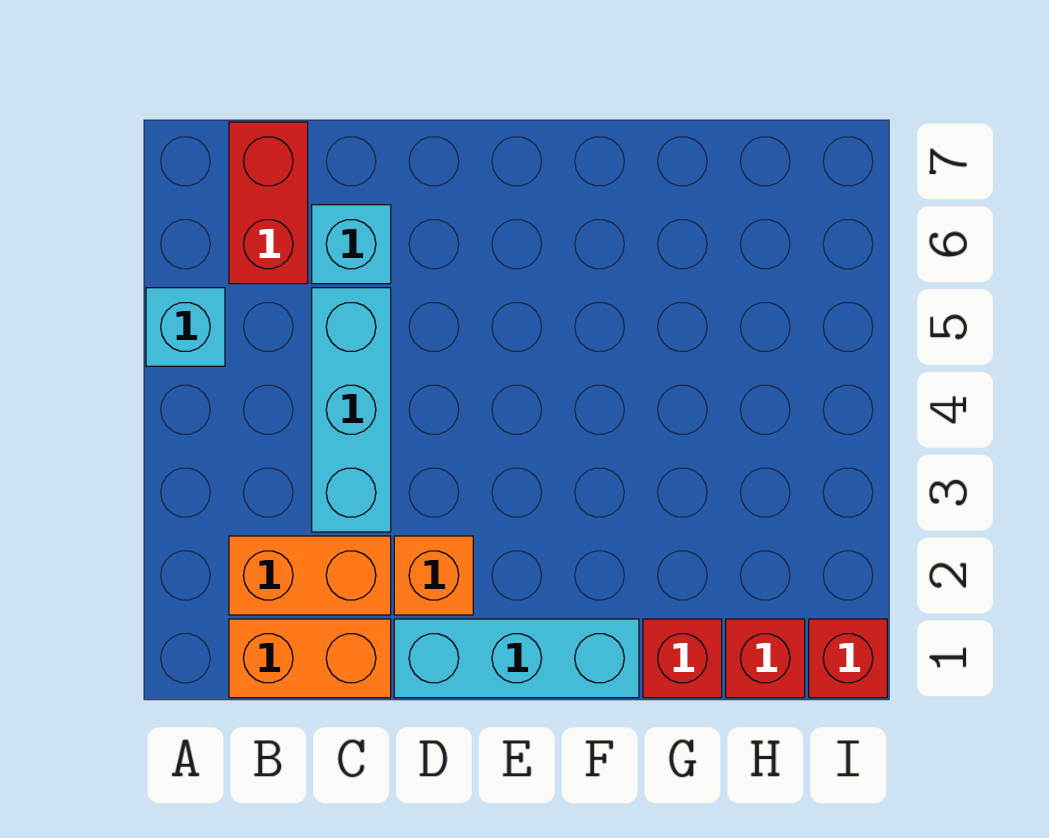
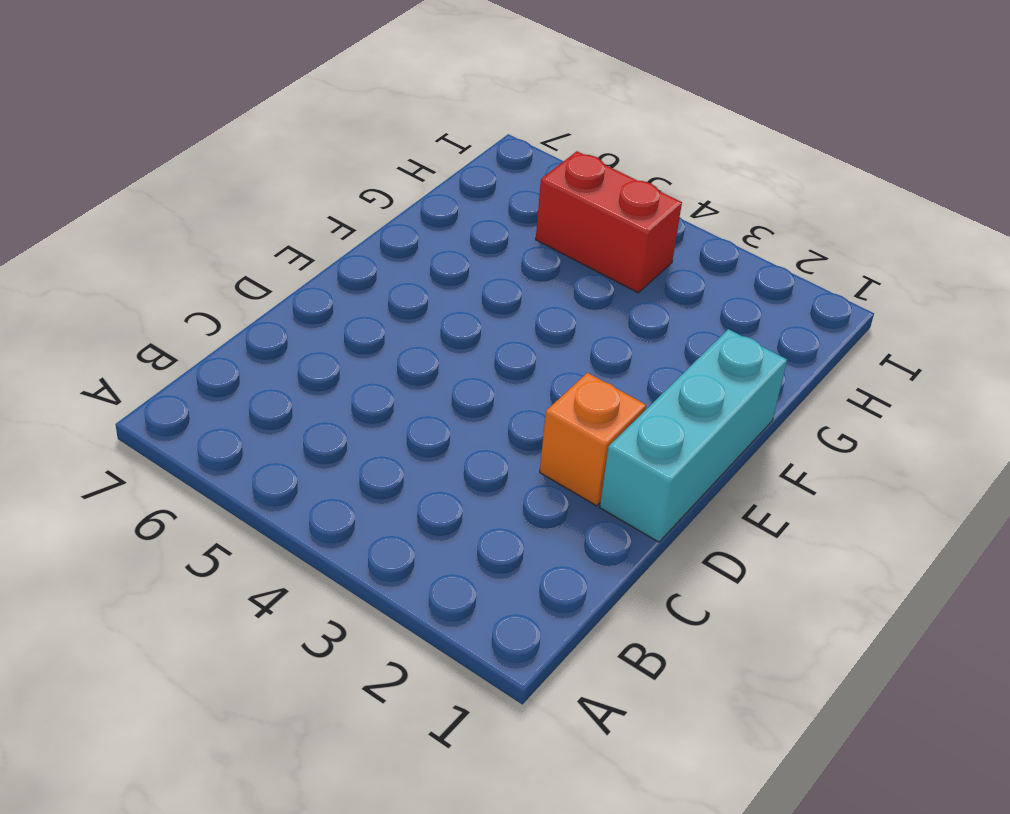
red brick H4:H5 level 1 -> red brick B6:B7 level 1
none -> cyan brick A5 level 1
none -> orange brick B1:C1 level 1

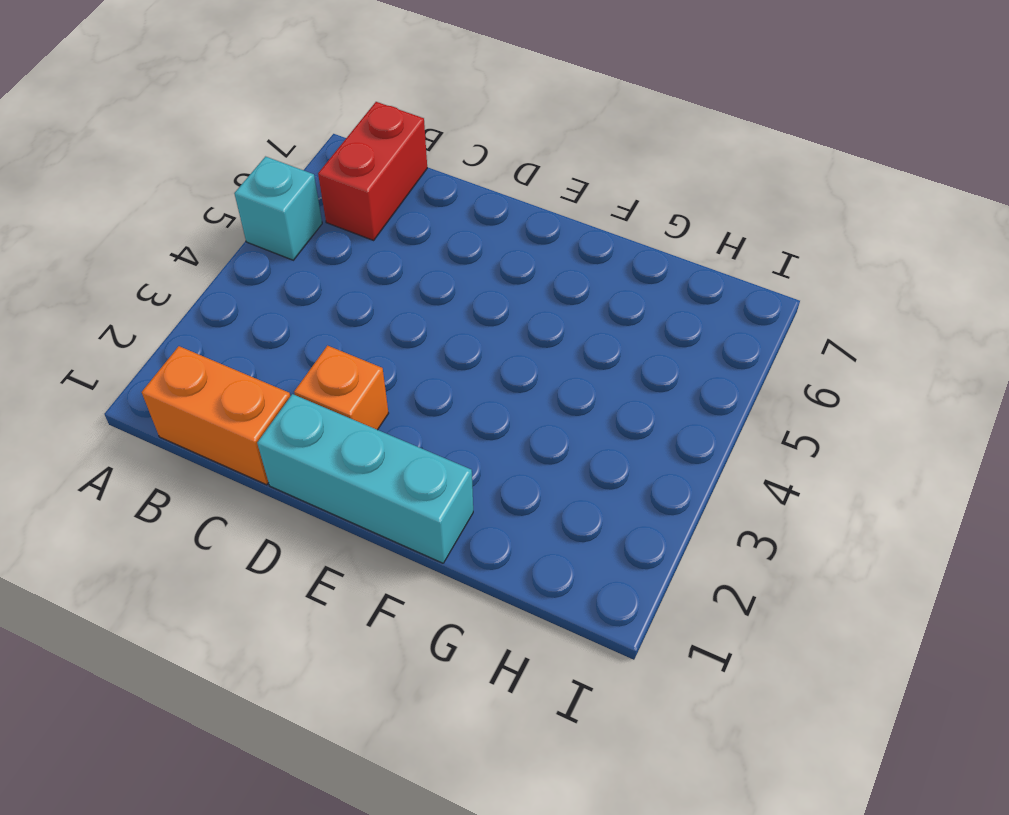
none -> orange brick B2:C2 level 1
none -> cyan brick C3:C5 level 1

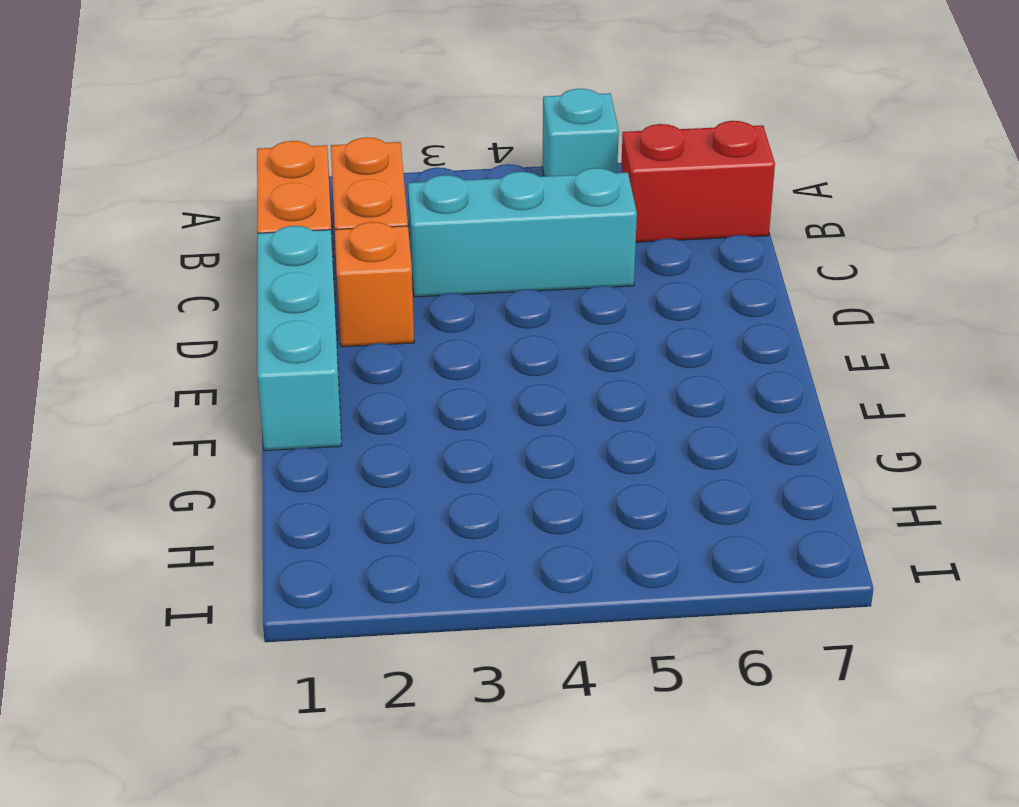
none -> cyan brick C6 level 1
none -> red brick G1 level 1

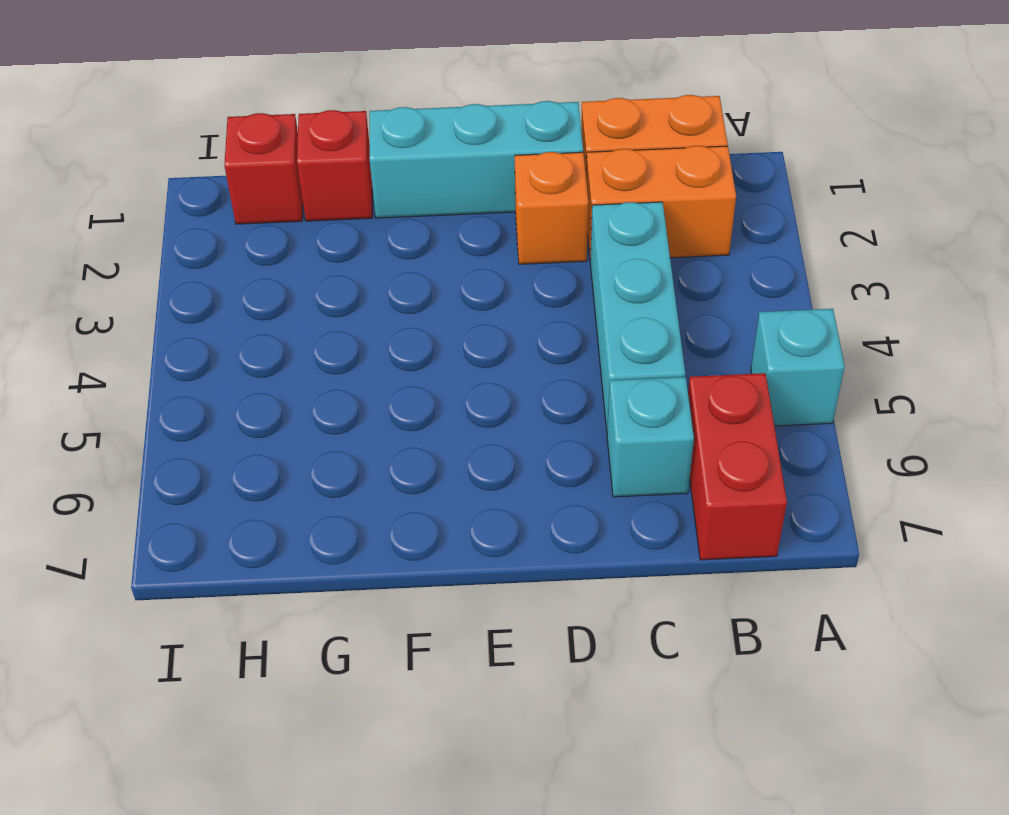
none -> red brick I1 level 1

